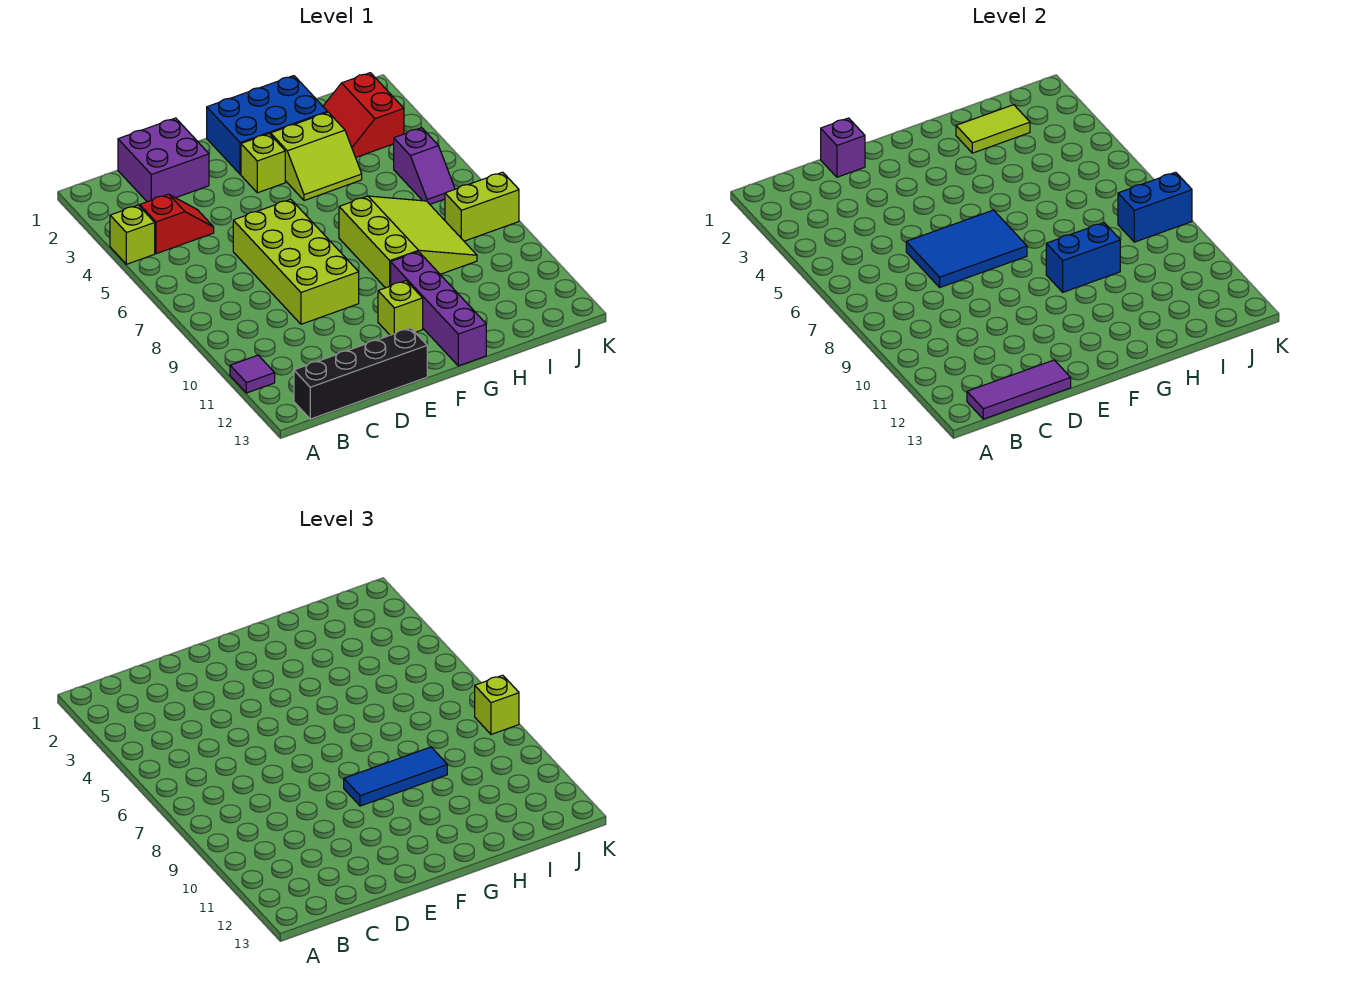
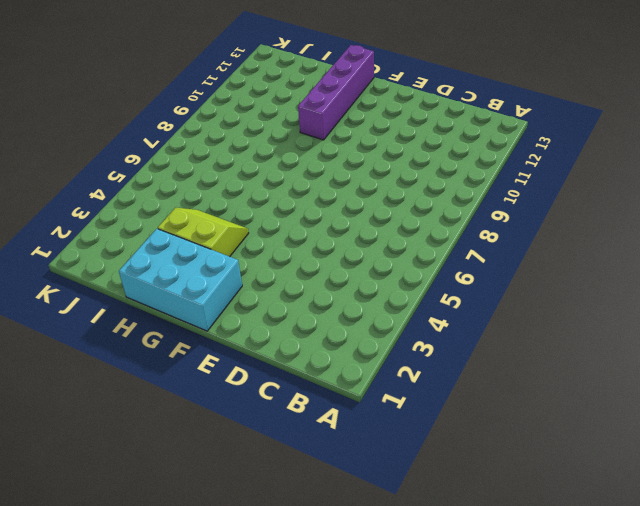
cyan brick F1:H2 level 1 -> blue brick F1:H2 level 1
none -> lime brick A4 level 1
none -> purple tile A11 level 1
none -> red slope B4:C4 level 1 top B

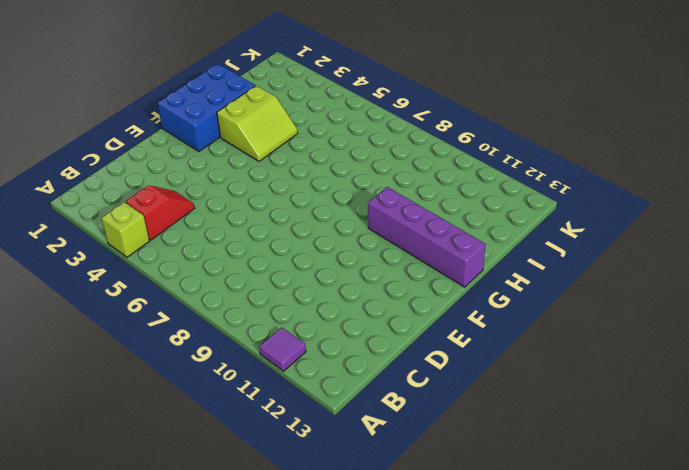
none -> black brick B13:E13 level 1
none -> purple brick C1:D2 level 1
none -> lime brick D6:E9 level 1

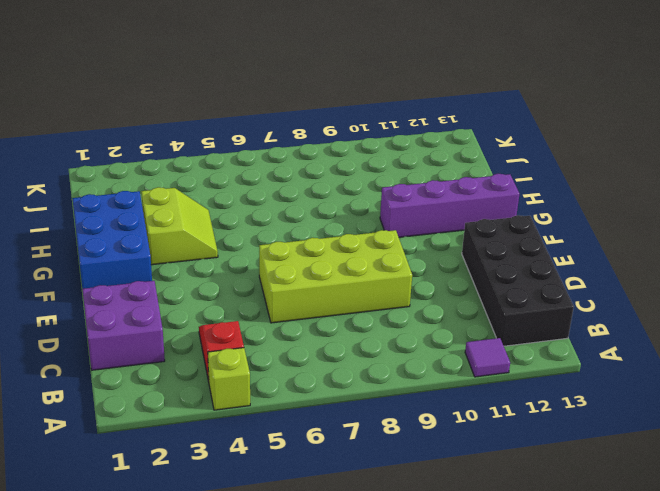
black brick B12:E13 level 1 -> black brick B13:E13 level 1
none -> lime brick F3 level 1
none -> lime brick F11 level 1
none -> lime slope G7:I9 level 1 top G

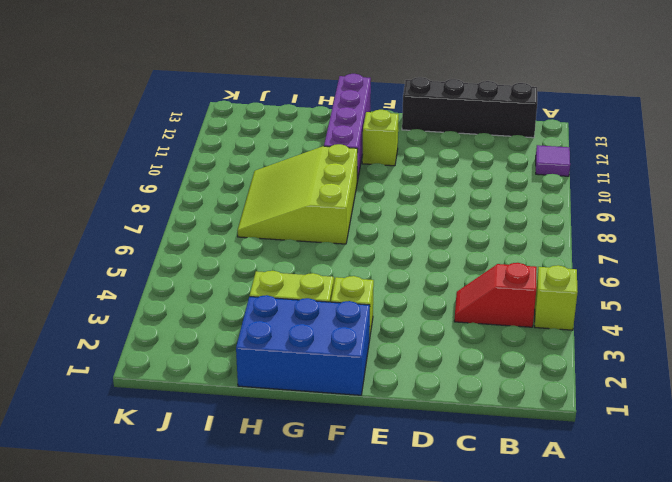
none -> purple brick C1:D2 level 1
none -> lime brick D6:E9 level 1
none -> red slope I2:J3 level 1 top J

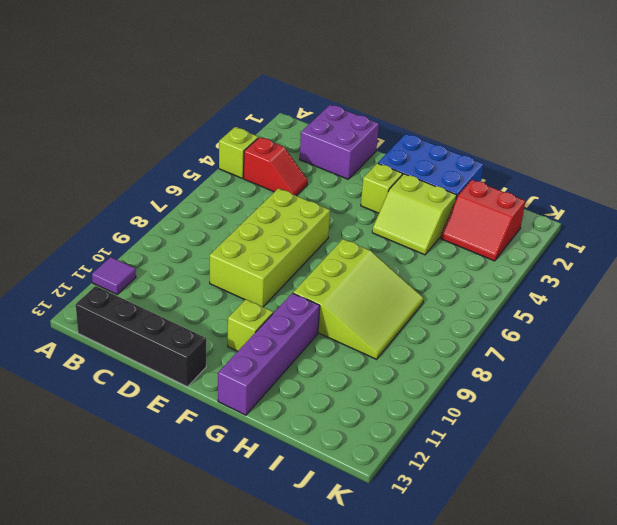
red slope I2:J3 level 1 top 2 -> red slope I2:J3 level 1 top J
none -> purple slope J5:J6 level 1 top 5
none -> lime brick J8:K8 level 1
none -> purple tile B13:D13 level 2

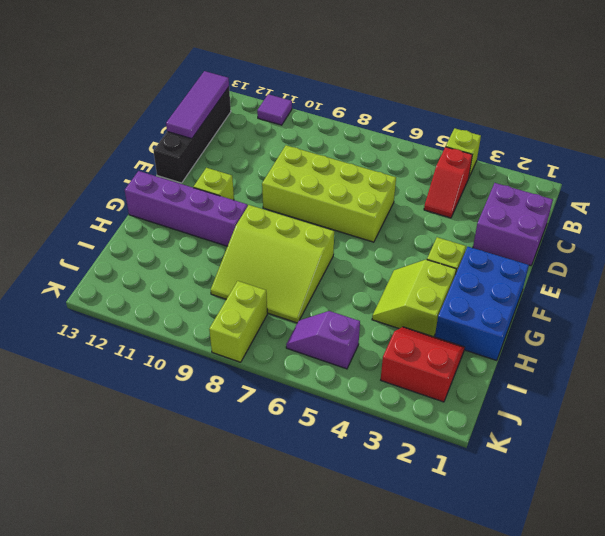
none -> purple brick D1 level 2
none -> blue tile D6:F7 level 2
none -> blue brick G9:H9 level 2

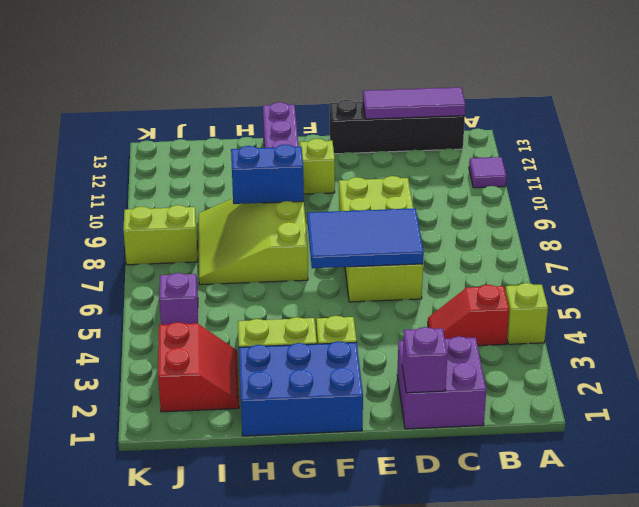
none -> lime tile H2:I2 level 2
none -> blue brick J8:K8 level 2
none -> blue tile F9:H9 level 3

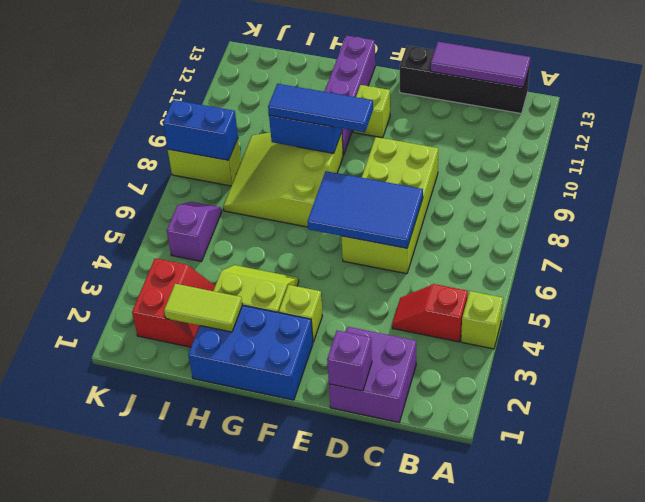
none -> purple tile A11 level 1
none -> lime brick K8 level 3

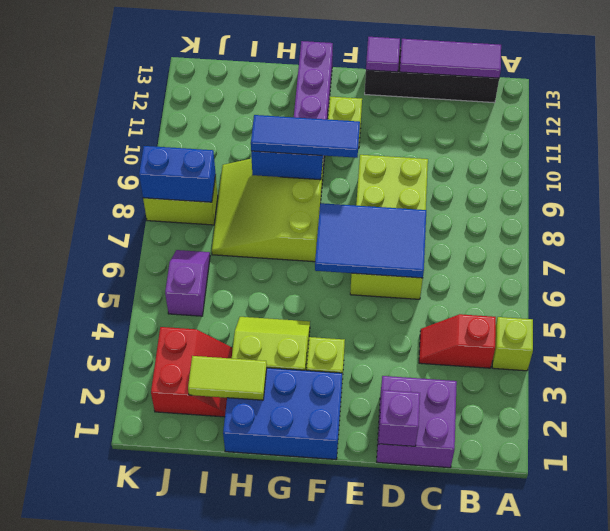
purple tile E13 level 2 -> purple tile A11 level 1
none -> lime brick K8 level 3

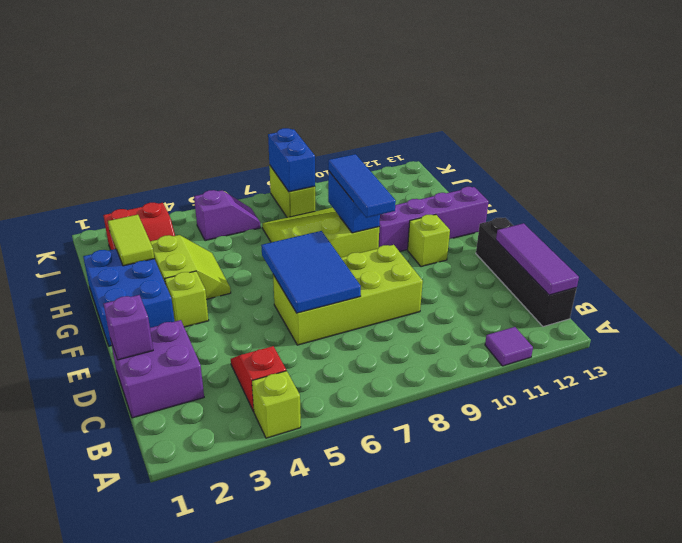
none -> lime brick K8 level 3

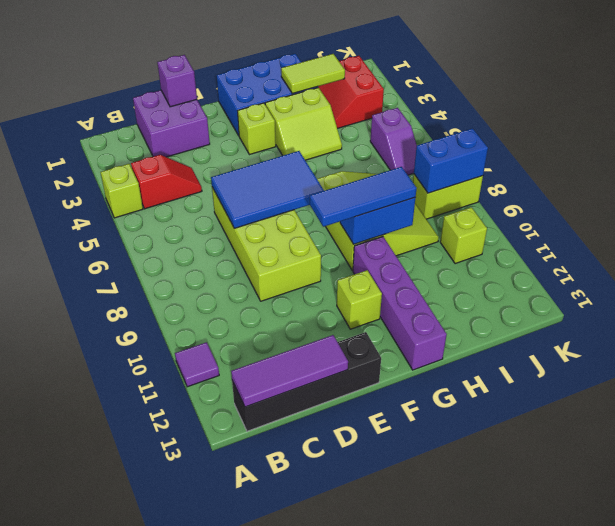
lime brick J10 level 1 -> lime brick K8 level 3

